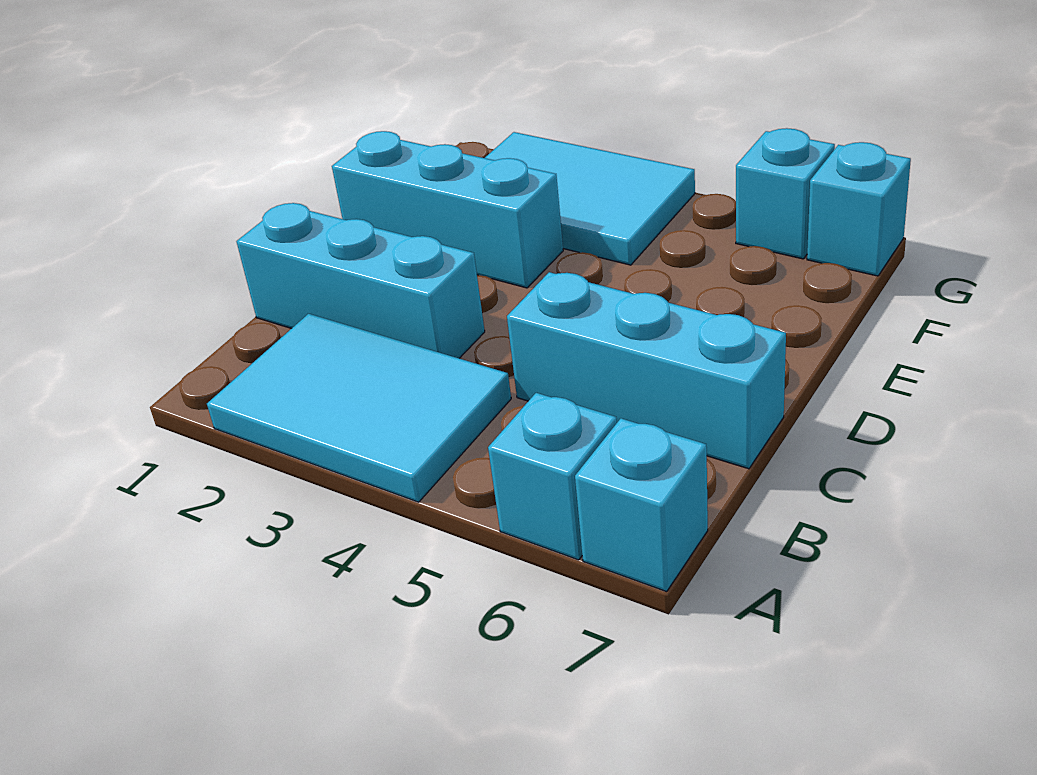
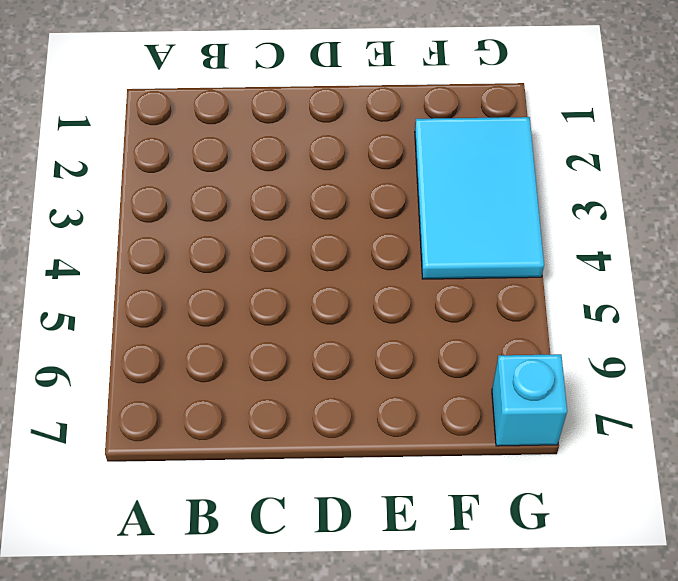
none -> cyan tile A2:B4 level 1
none -> cyan brick A6 level 1

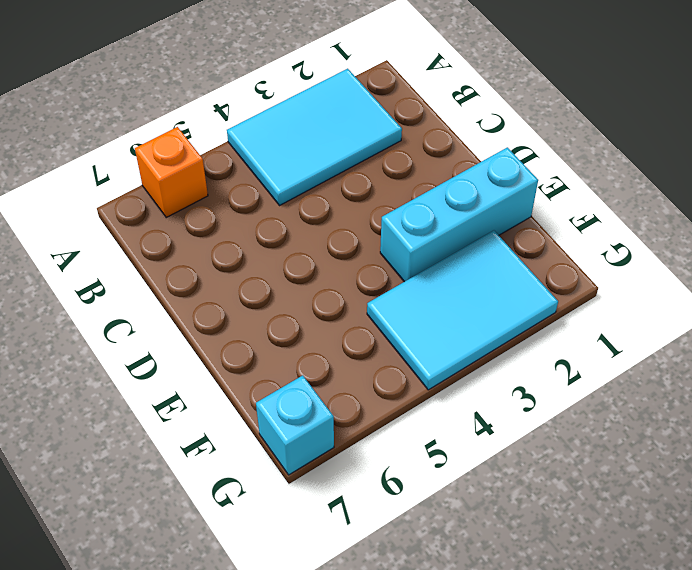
orange brick A6 level 1 -> cyan brick A6 level 1
none -> cyan brick A7 level 1
none -> cyan brick C1:C3 level 1

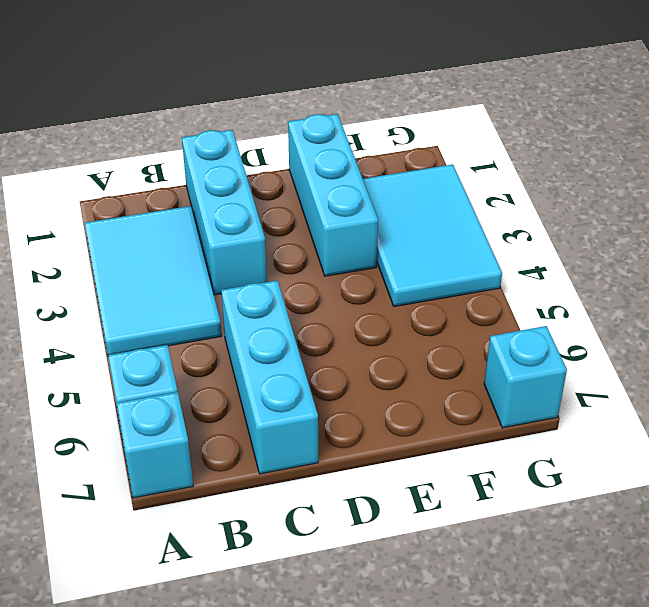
none -> cyan brick G6 level 1

